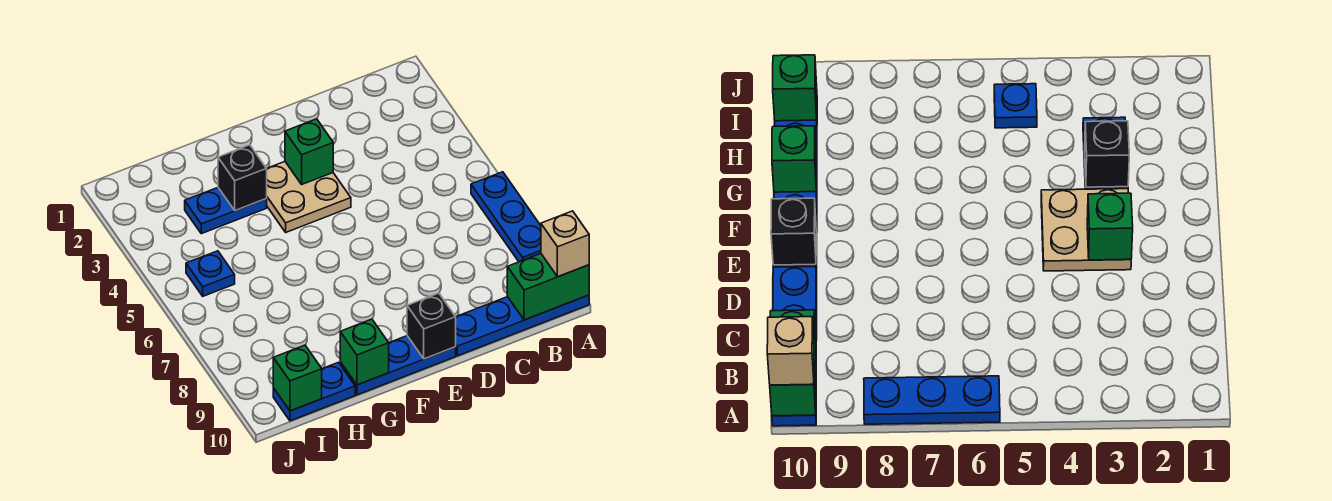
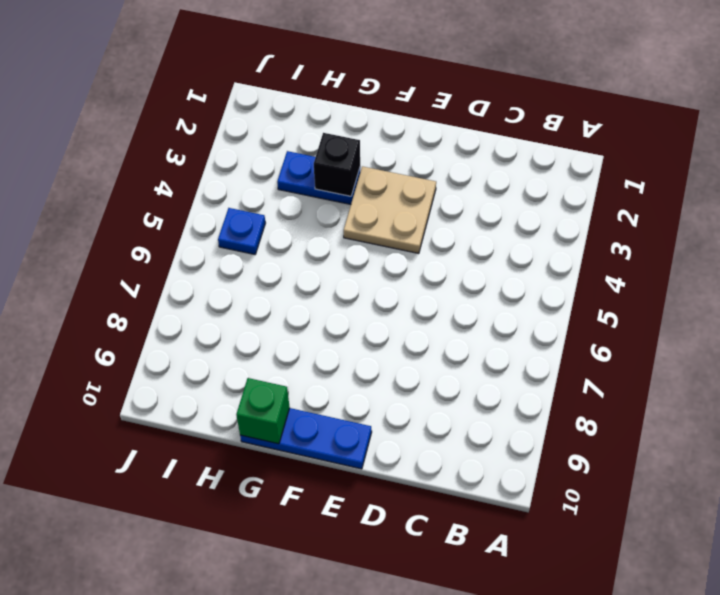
none -> blue plate A6:A8 level 1
none -> blue plate A10:D10 level 1
none -> blue plate H10:I10 level 1

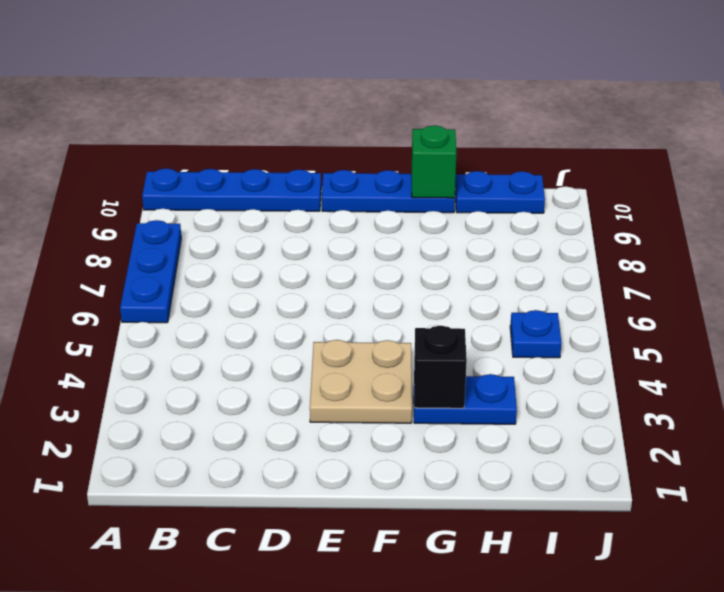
none -> green brick A10:B10 level 2
none -> green brick E3 level 2
none -> black brick E10 level 2

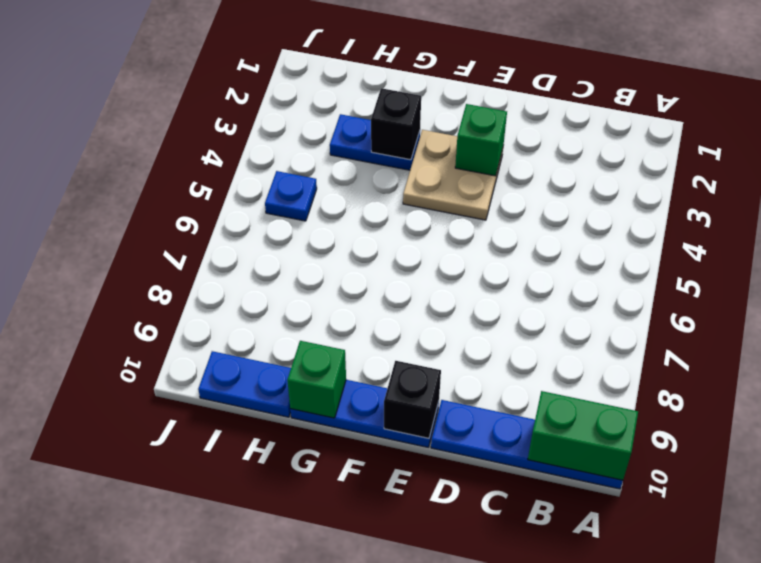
none -> blue plate A6:A8 level 1
none -> green brick I10 level 2
none -> tan brick A10 level 3

